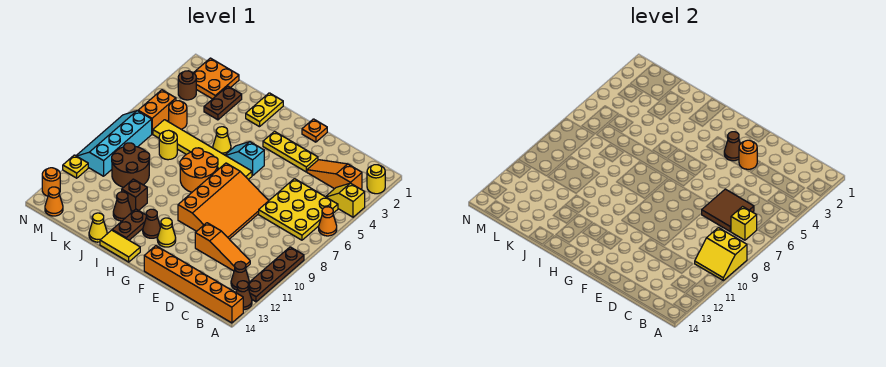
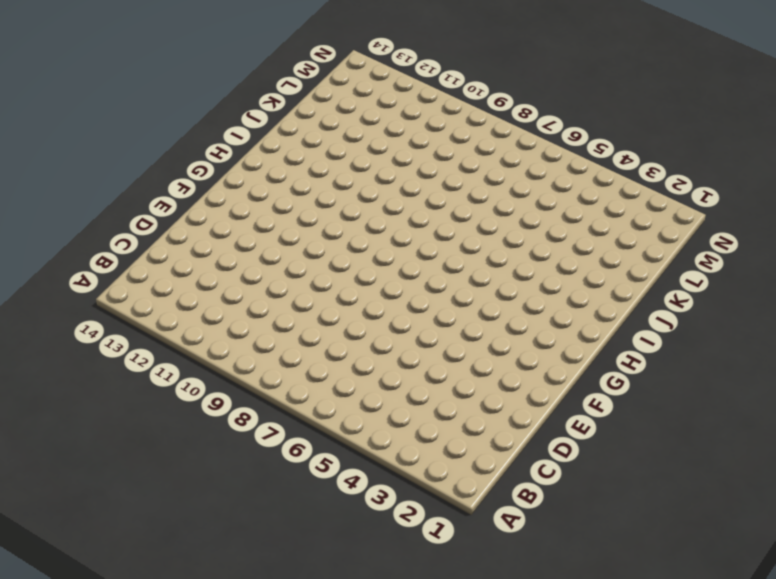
none -> yellow round brick A2 level 1
none -> yellow slope A4:B4 level 1 top A
none -> orange cone A6 level 1
none -> brown plate A9:A12 level 1

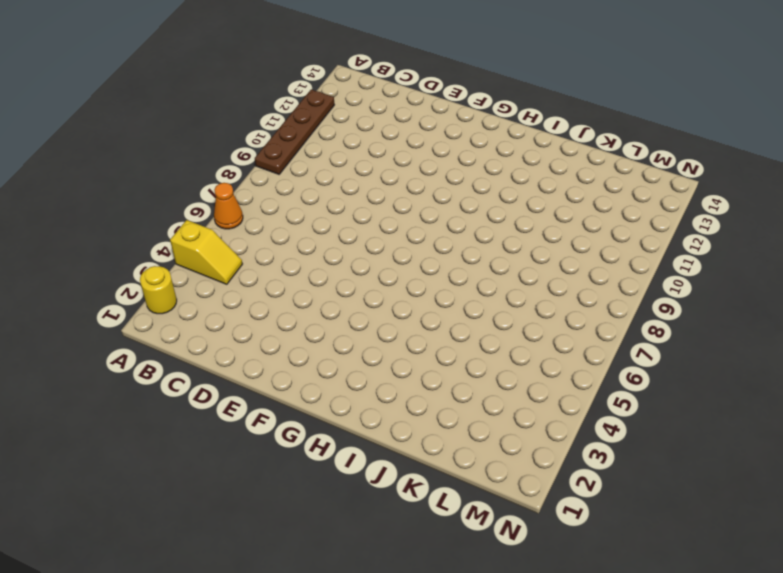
none -> brown cone A13 level 1
none -> orange brick A14:F14 level 1
none -> orange slope B3:D3 level 1 top B
none -> yellow plate B5:D7 level 1

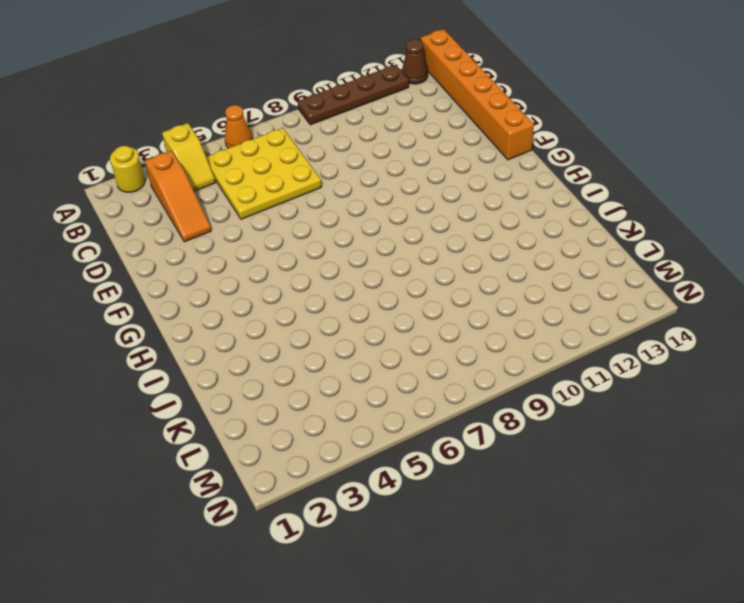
none -> brown cone B12 level 1
none -> orange slope C11:E11 level 1 top E
none -> yellow plate E3:G3 level 1
none -> orange slope E7:G10 level 1 top G

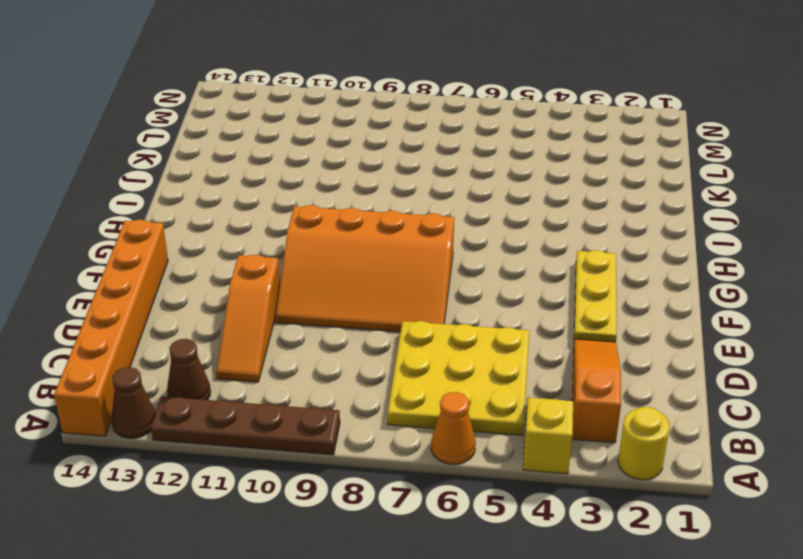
none -> orange plate F1 level 1
none -> cyan slope G5:H5 level 1 top G
none -> yellow tile G6:L6 level 1
none -> yellow cone G12 level 1

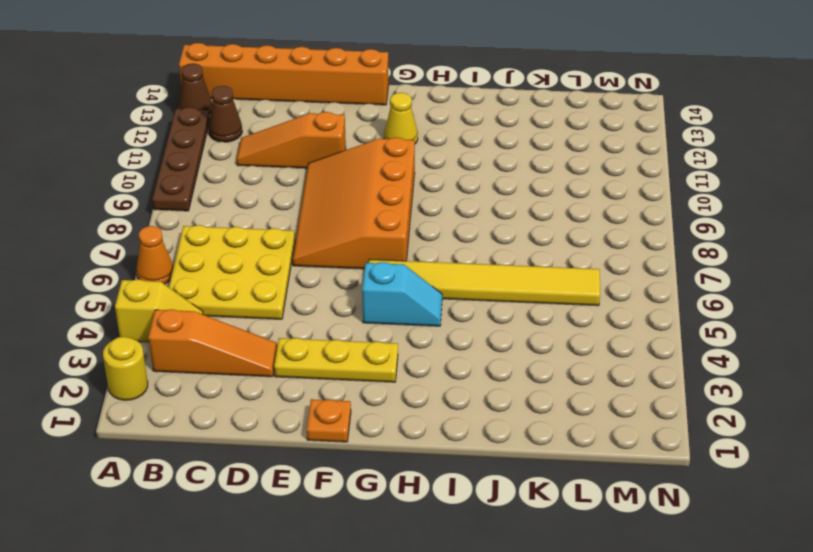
none -> orange round brick H7:I8 level 1
none -> brown cone H12 level 1
none -> yellow tile H14:I14 level 1
none -> yellow plate I1:I2 level 1

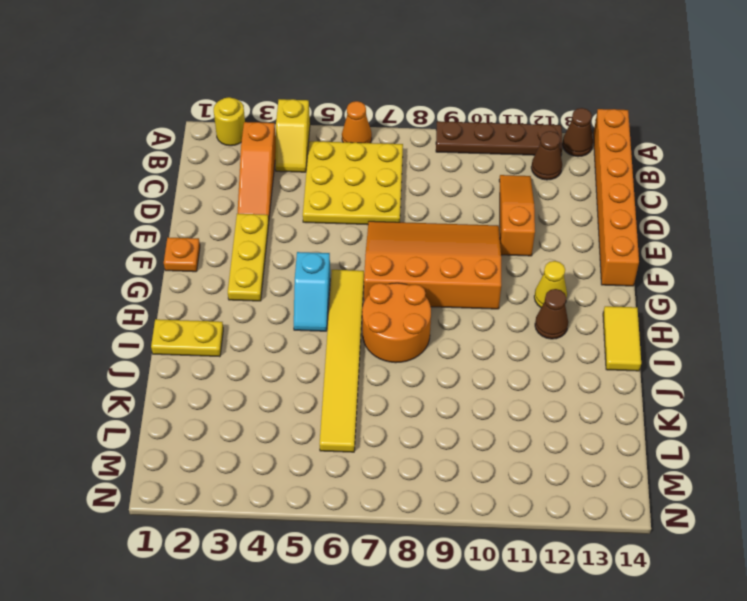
none -> yellow cone I5 level 1
none -> brown plate I12:I13 level 1
none -> brown brick J11 level 1
none -> brown cone J12 level 1

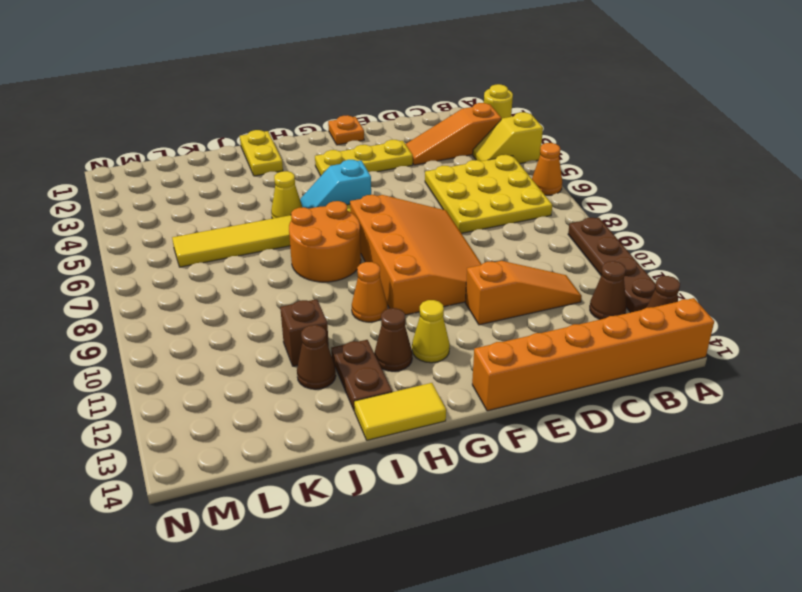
orange cone H10 level 1 -> orange cone M14 level 1
none -> yellow cone J14 level 1
none -> brown plate K2:K3 level 1
none -> yellow round brick K7 level 1
none -> brown round brick K9:L10 level 1

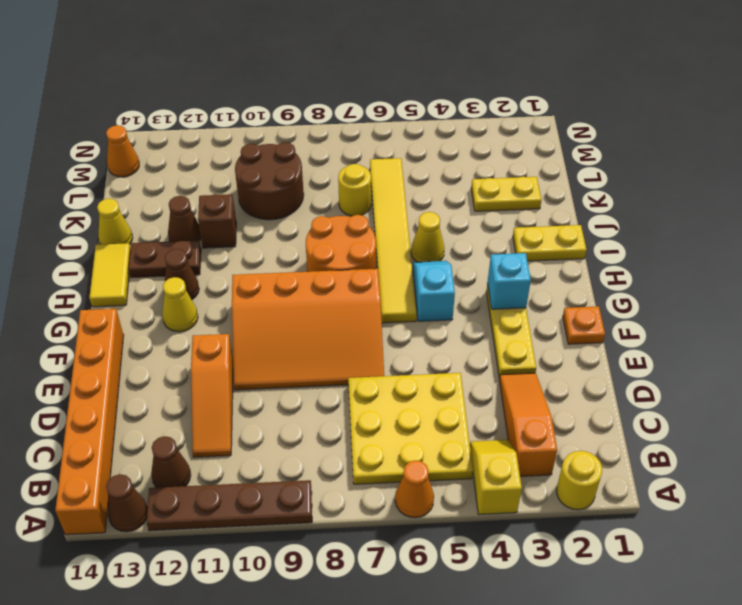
cyan brick G3 level 2 -> none
yellow plate K2:K3 level 1 -> brown plate K2:K3 level 1
none -> orange plate L1:M2 level 1
none -> orange round brick L5 level 1
none -> brown round brick M3 level 1
none -> orange brick M5:M6 level 1

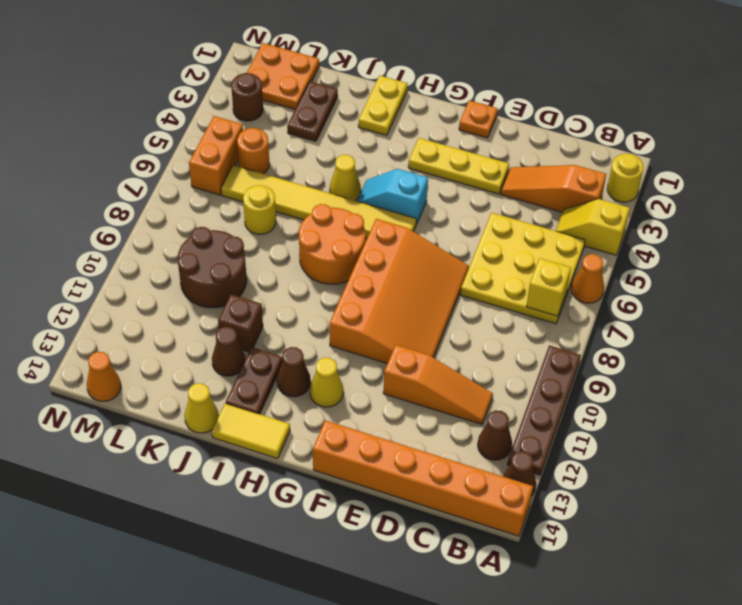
none -> cyan slope M7:N10 level 1 top M
none -> yellow plate N11 level 1
none -> orange round brick N13 level 1
none -> yellow slope A9:B10 level 2 top 9

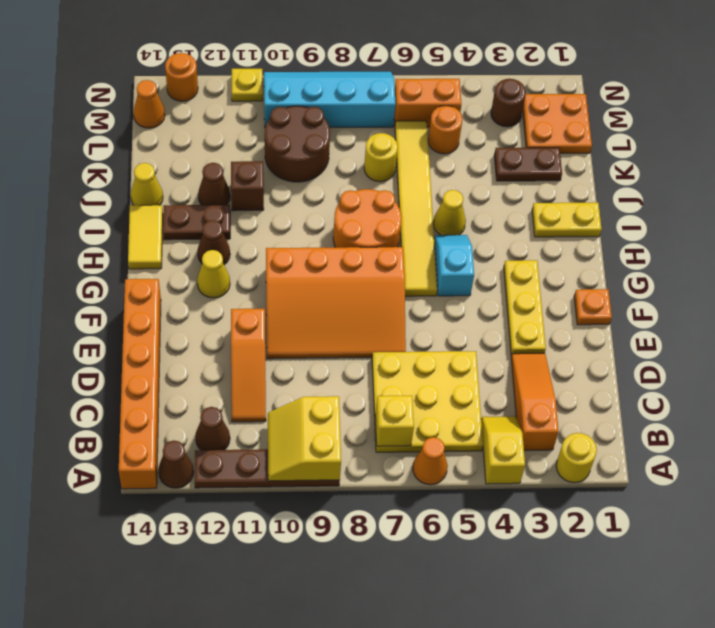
none -> brown tile C6:D7 level 2
none -> orange round brick E3 level 2
none -> brown cone F3 level 2

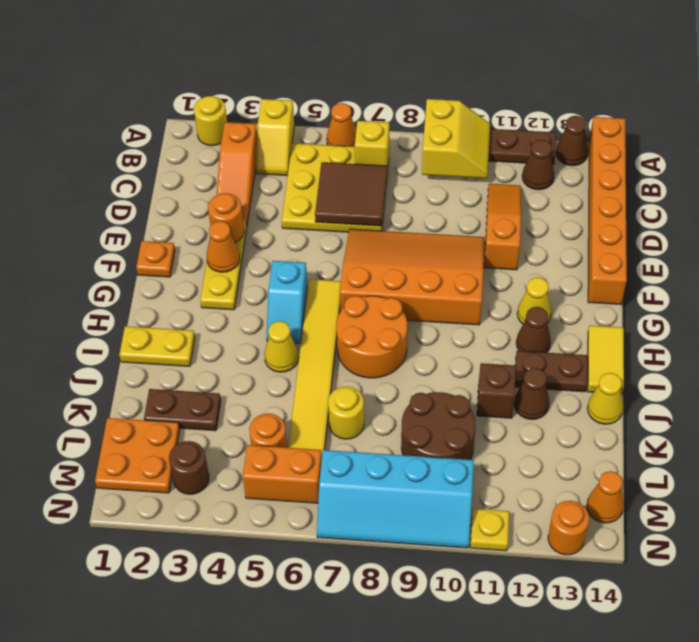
orange cone F3 level 2 -> brown cone F3 level 2

